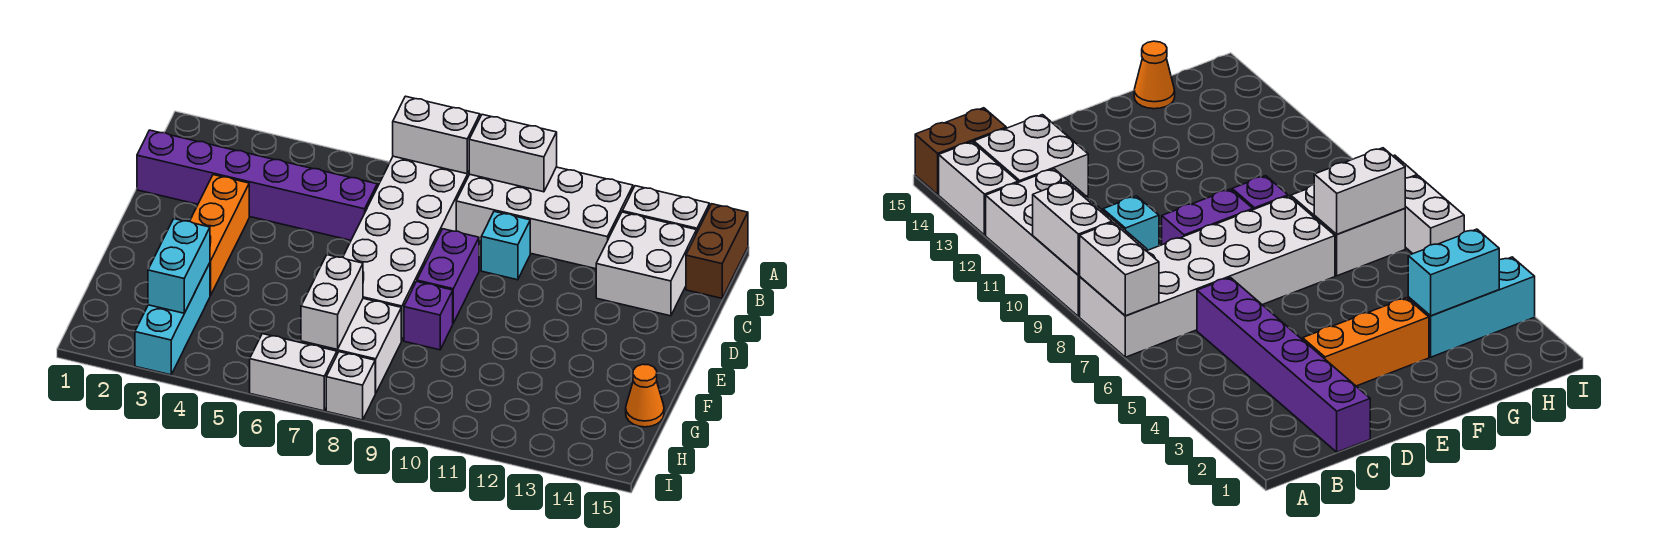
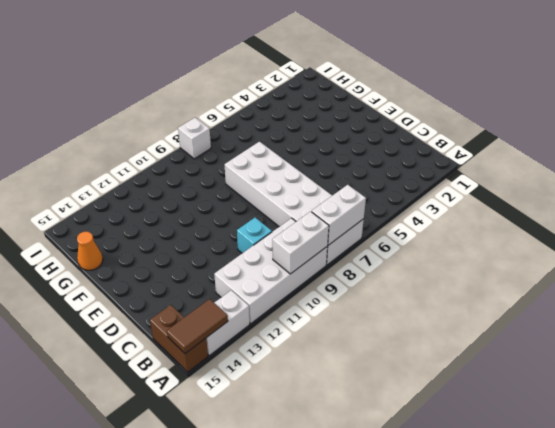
brown tile A14:A15 level 2 -> none
none -> white brick B13:C14 level 1
none -> purple brick C1:C6 level 1
none -> orange brick D3:F3 level 1

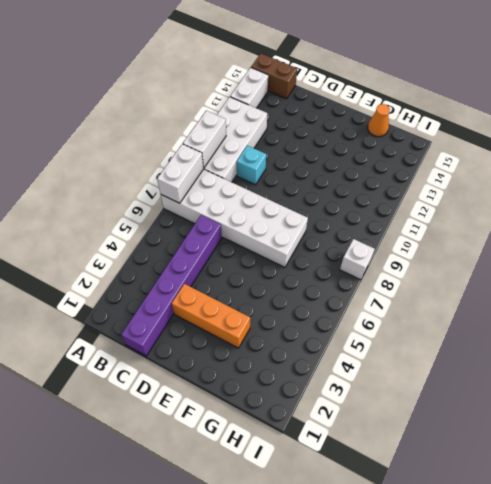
none -> white brick B13:C14 level 1
none -> purple brick D9:E9 level 1
none -> purple brick F9 level 1

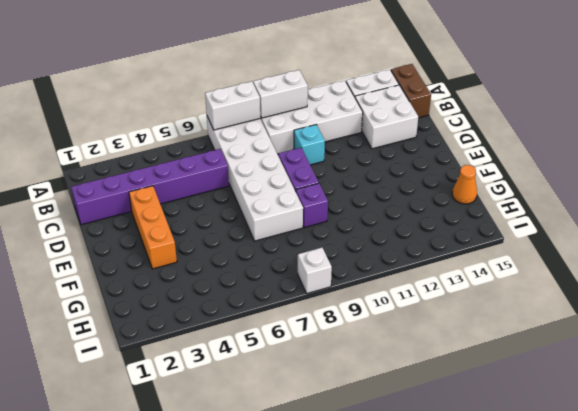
none -> cyan brick G3:I3 level 1
none -> white brick G7:H8 level 1
none -> white brick I6:I7 level 1

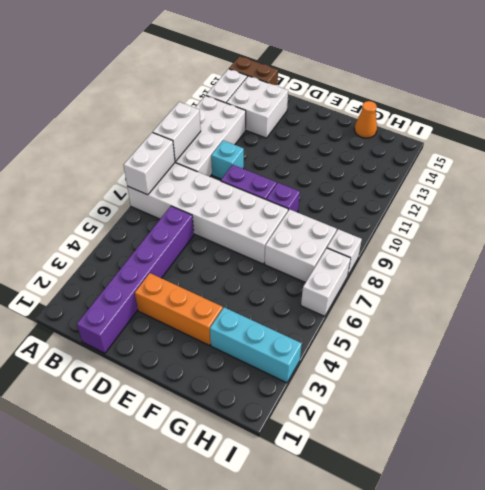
none -> cyan brick G3:H3 level 2
none -> white brick G7:H7 level 2

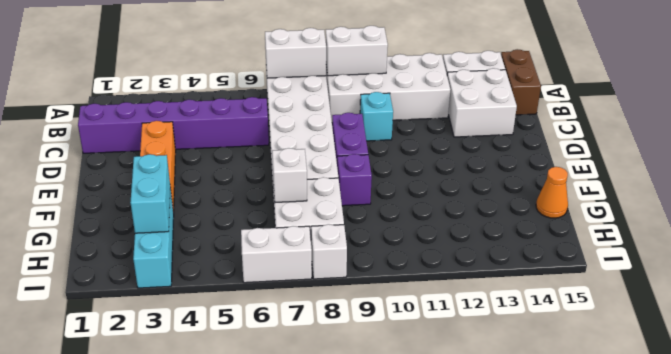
white brick G7 level 2 -> white brick G7:H7 level 2

